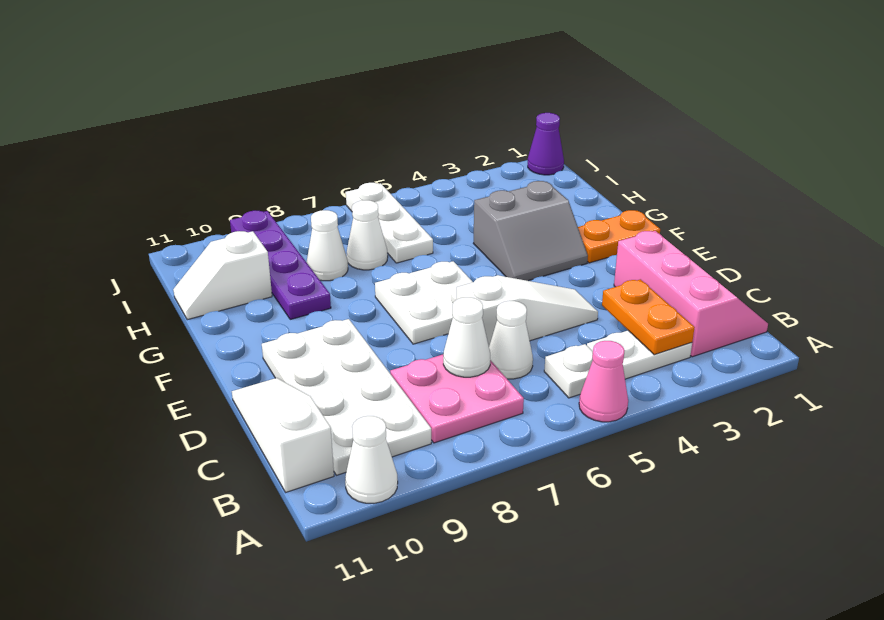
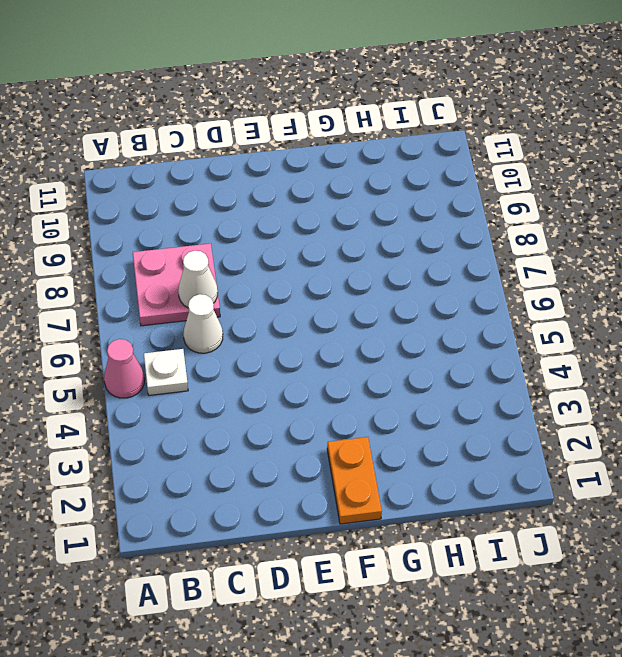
none -> white cone A10 level 1
none -> pink slope B1:D2 level 1 top 2
none -> white plate B3:B4 level 1

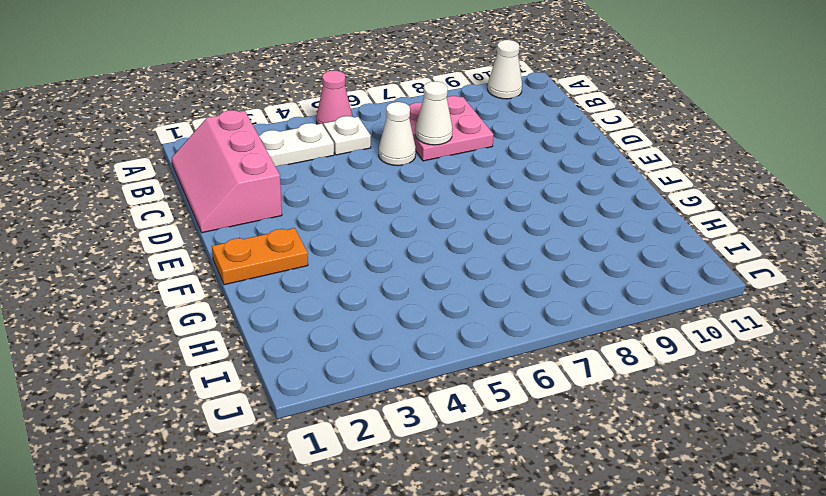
none -> white plate B9:E10 level 1
none -> white slope B11:D11 level 1 top B
none -> white slope D4:D6 level 1 top 6

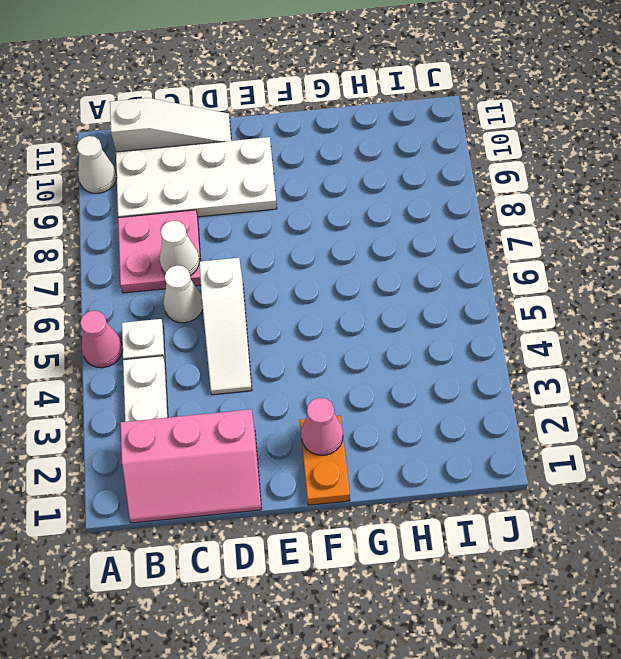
pink cone F2 level 2 -> none
none -> white plate E6:F7 level 1
none -> grey slope F3:G4 level 1 top G
none -> purple plate G9:J9 level 1

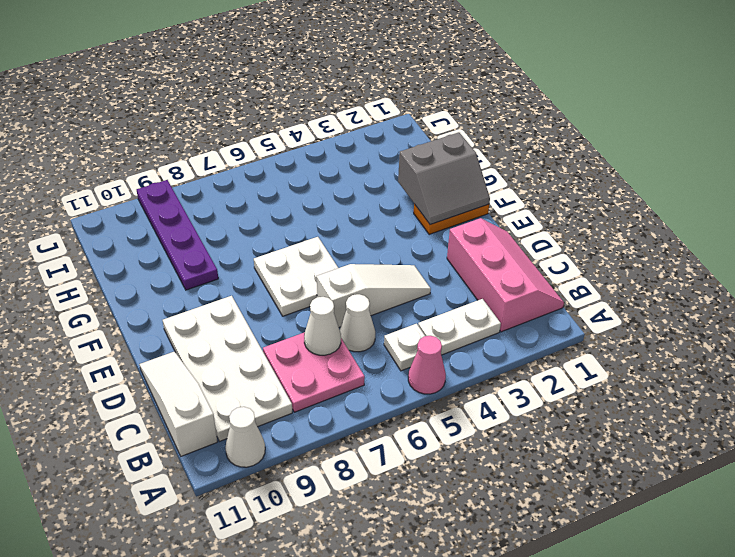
grey slope F1:G2 level 2 top G -> grey slope F3:G4 level 1 top G
none -> white plate H6:J6 level 1
none -> white cone H7 level 1
none -> white cone H8 level 1

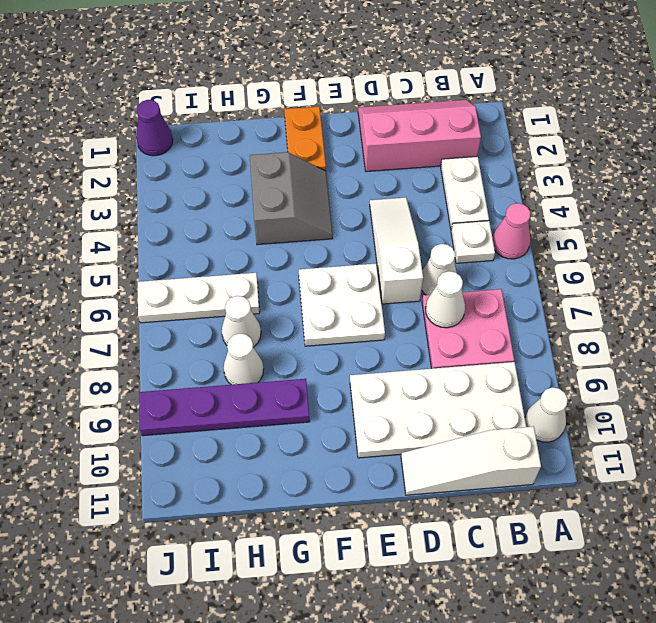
none -> white slope H10:H11 level 1 top 10
none -> orange plate B3:C3 level 2

